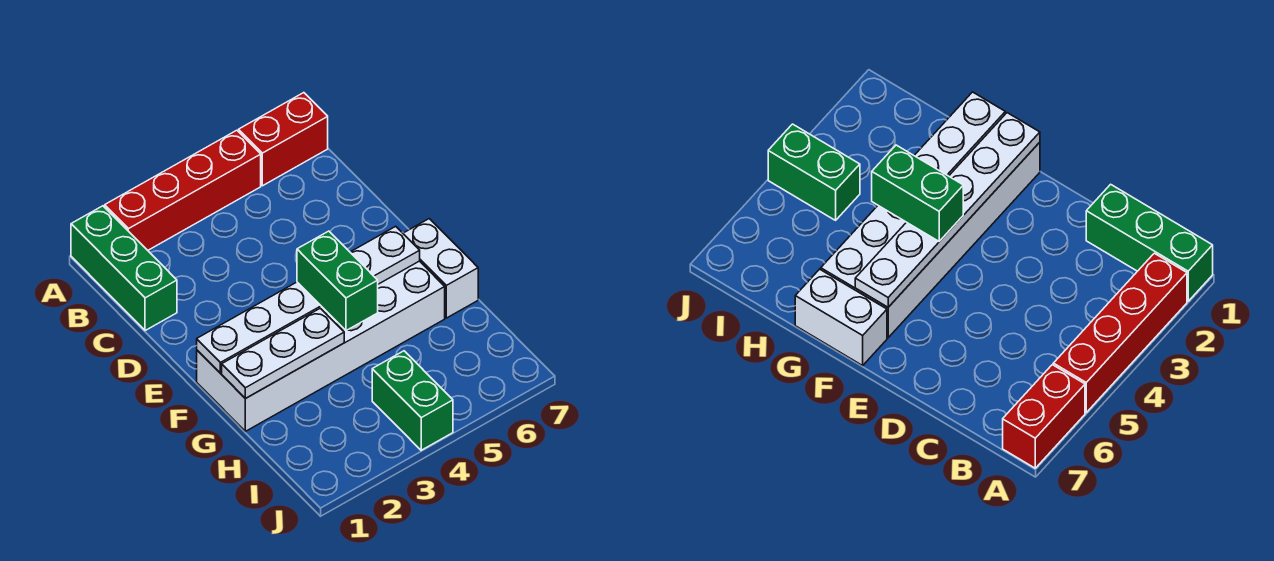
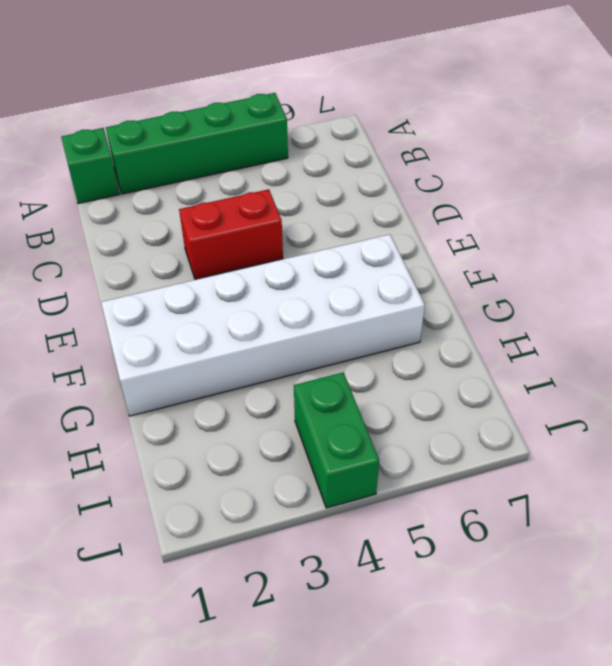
green brick A1 level 1 -> green brick A1:C1 level 1
green brick A2:A5 level 1 -> red brick A2:A5 level 1
red brick D3:D4 level 1 -> red brick A6:A7 level 1
none -> white brick F7:G7 level 1
none -> white plate F1:F6 level 2

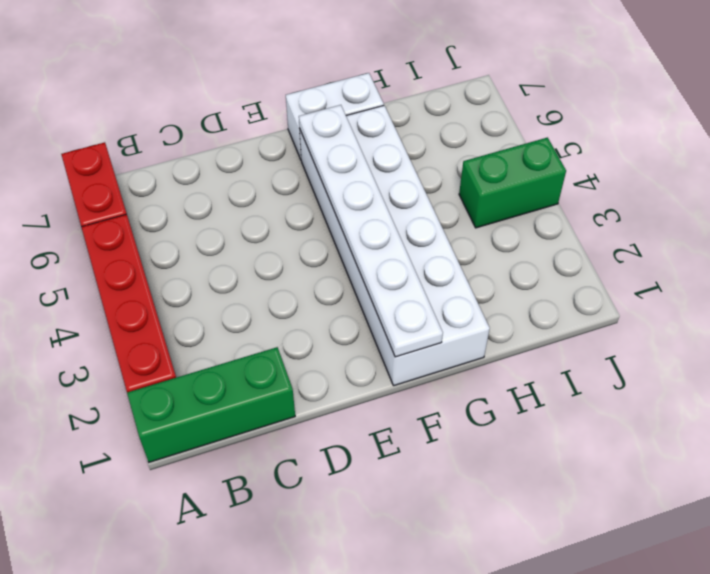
none -> white plate G1:G3 level 2
none -> green brick F4:G4 level 3

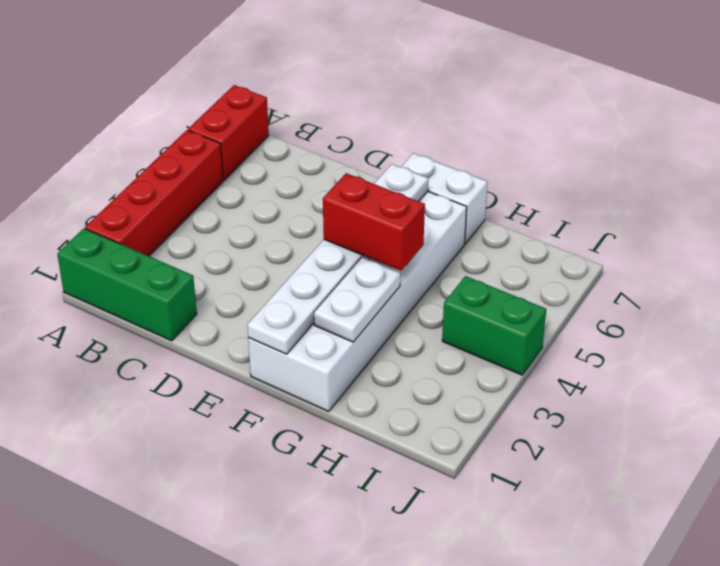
red brick F4:G4 level 3 -> green brick F4:G4 level 3
white plate G2:G3 level 2 -> white plate G1:G3 level 2

